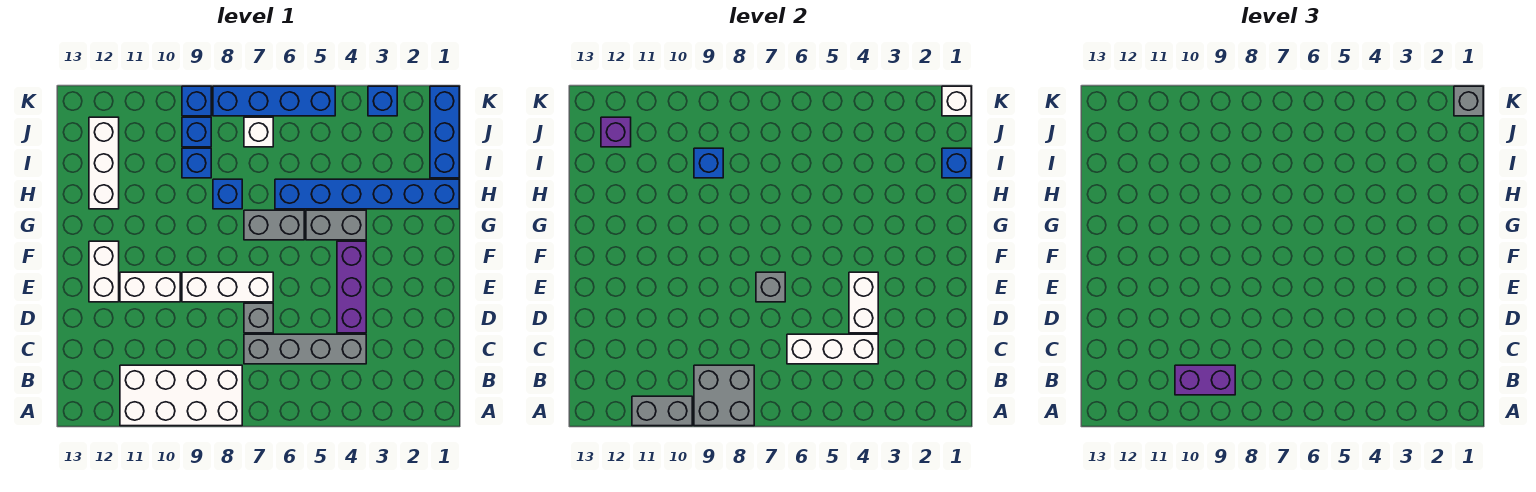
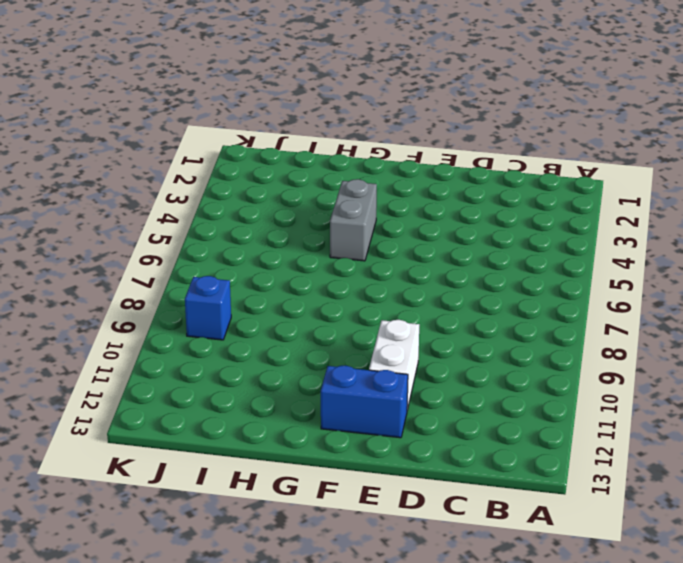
blue brick E12:F12 level 1 -> white brick E12:F12 level 1
none -> white brick A8:B11 level 1
none -> grey brick C4:C7 level 1
none -> purple brick D4:F4 level 1
none -> grey brick D7 level 1

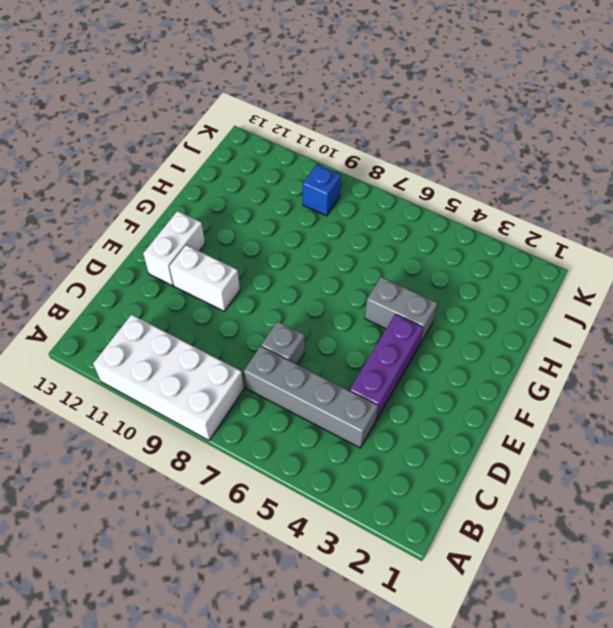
none -> white brick E7:E9 level 1
none -> grey brick G6:G7 level 1
none -> blue brick H1:H6 level 1
none -> blue brick H8 level 1

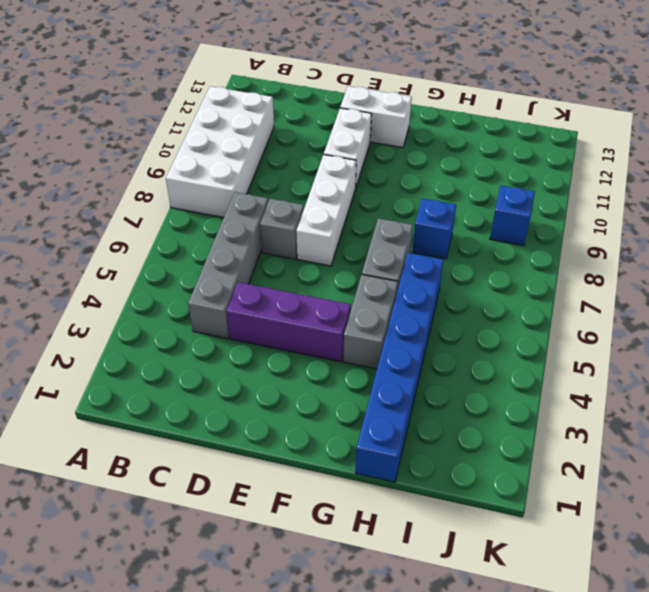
none -> white brick H12:J12 level 1
none -> blue brick I1:K1 level 1
none -> blue brick I9 level 1
none -> white brick J7 level 1

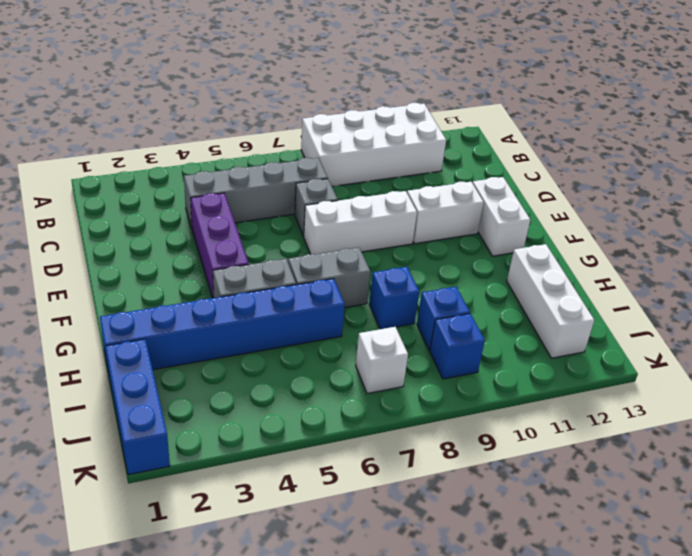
none -> blue brick K3 level 1
none -> blue brick K5:K8 level 1
none -> blue brick K9 level 1
none -> grey brick A8:B9 level 2

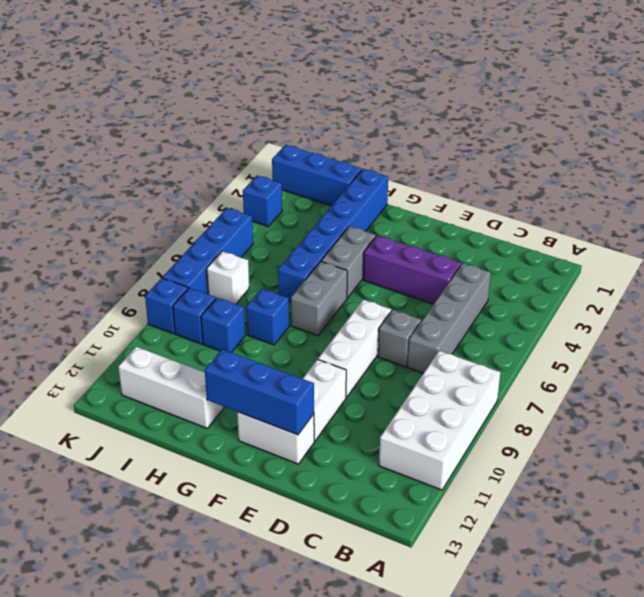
blue brick E12:G12 level 2 -> none
none -> grey brick A8:B9 level 2
none -> grey brick A10:A11 level 2
none -> white brick C4:C6 level 2
none -> white brick D4:E4 level 2

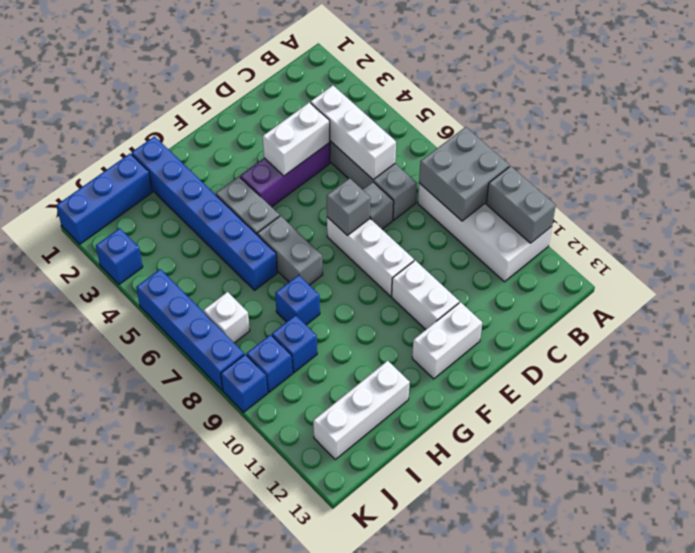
none -> blue brick I1 level 2
none -> blue brick I9 level 2
none -> purple brick J12 level 2
none -> white brick K1 level 2

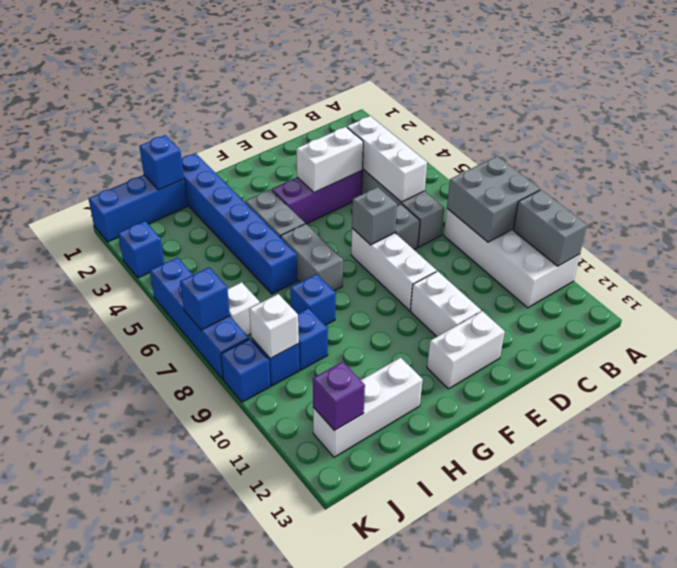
white brick J9 level 2 -> white brick K1 level 2
blue brick K7 level 2 -> blue brick I9 level 2
none -> purple brick B9:B10 level 3
none -> grey brick K1 level 3

